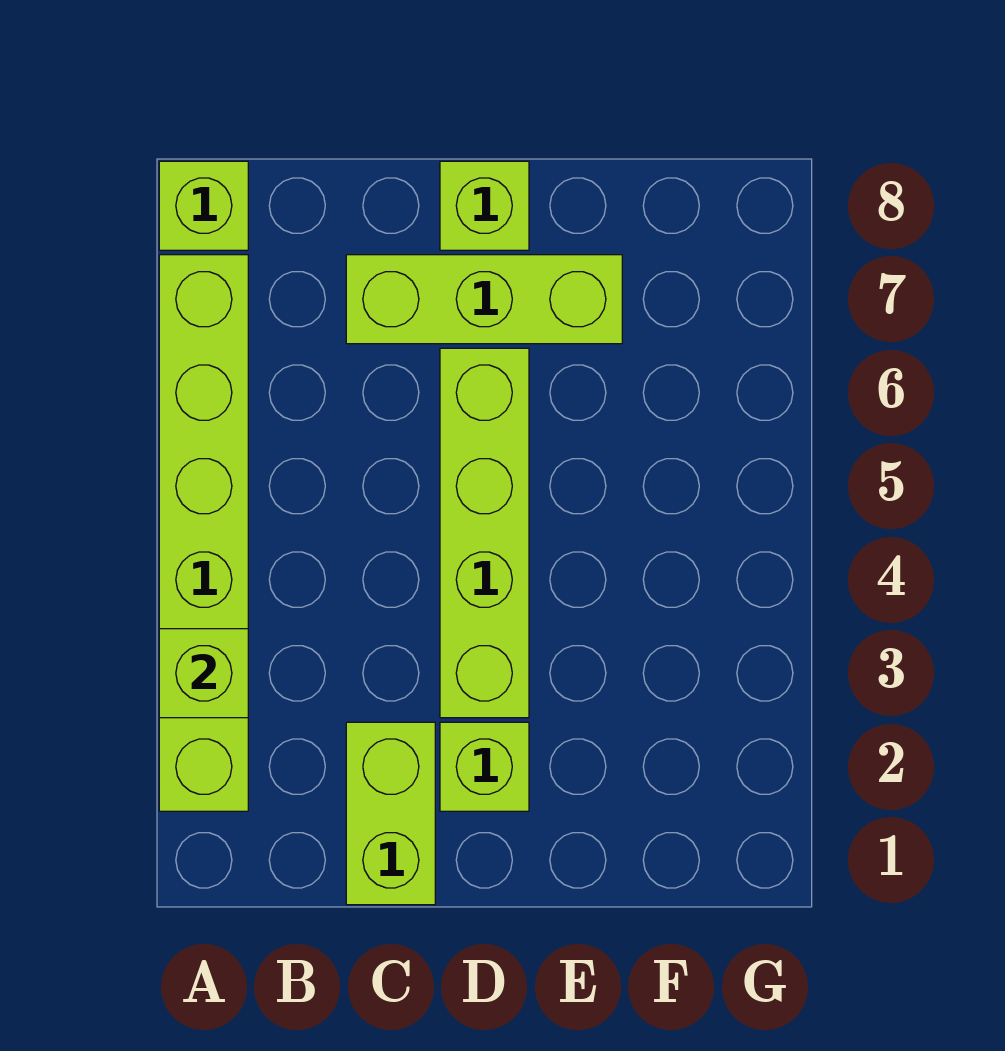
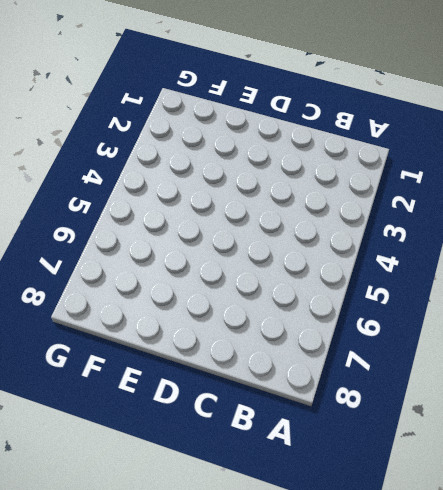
none -> lime brick A2:A7 level 1
none -> lime brick A8 level 1

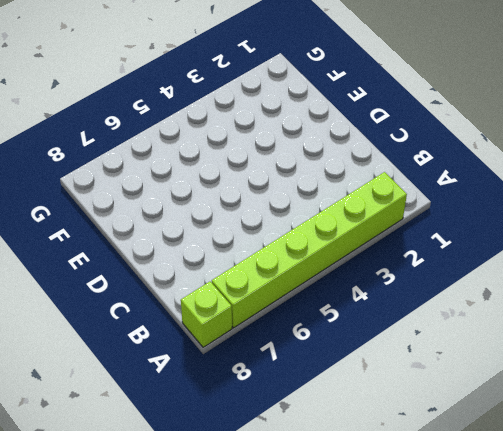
none -> lime brick C1:C2 level 1
none -> lime brick C7:E7 level 1

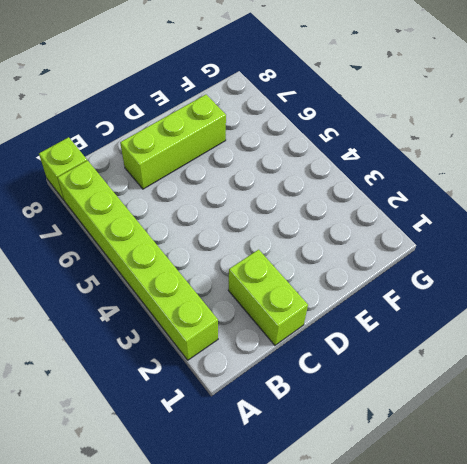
none -> lime brick D2 level 1
none -> lime brick D3:D6 level 1

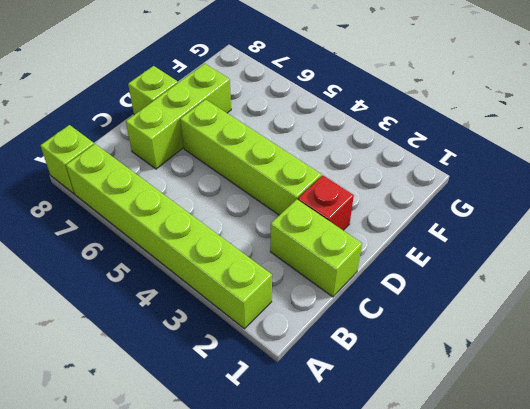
red brick D2 level 1 -> lime brick D2 level 1
none -> lime brick A3 level 2

